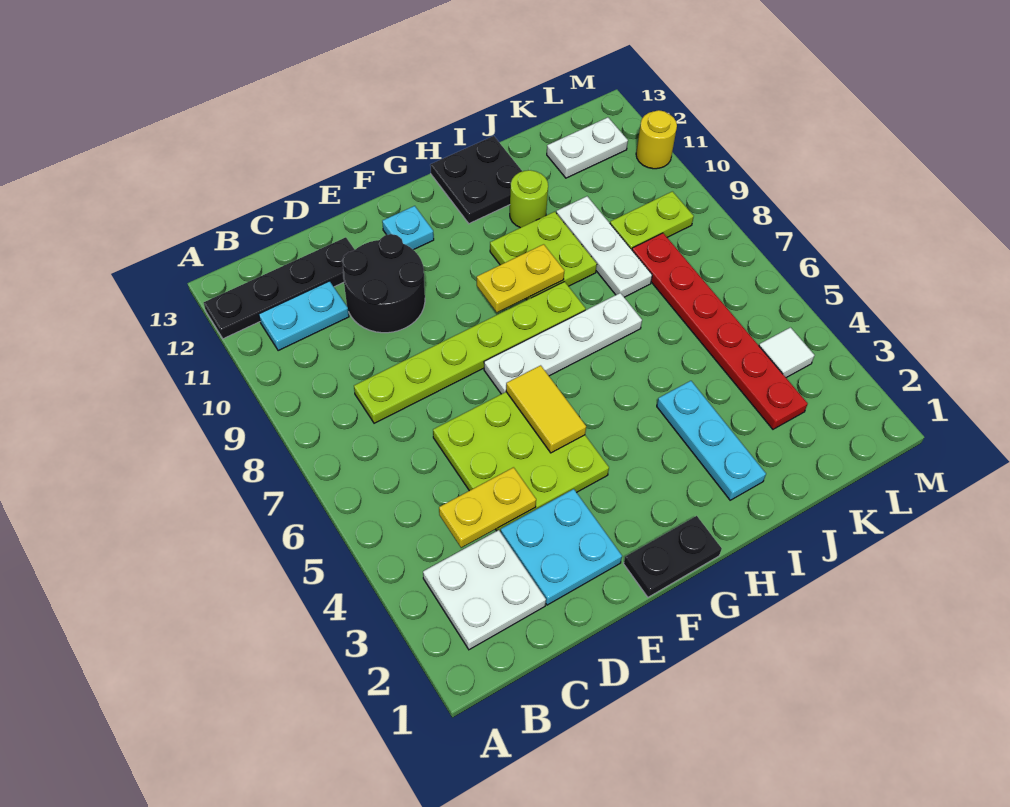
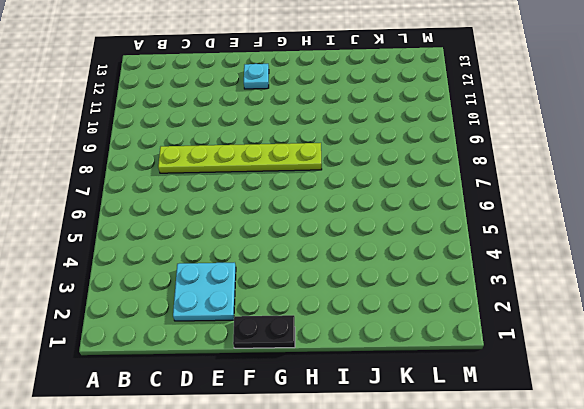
none -> black plate A12:D12 level 1
none -> white plate B2:C3 level 1
none -> cyan plate B11:C11 level 1

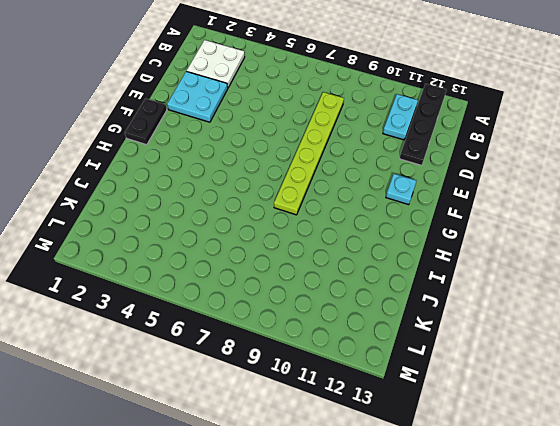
none -> lime plate D4:F6 level 1
none -> black round brick D10:E11 level 1
none -> white plate F7:I7 level 1

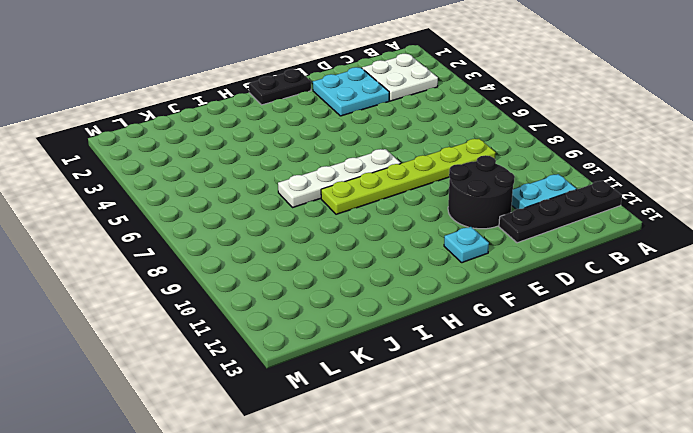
none -> lime plate D4:F6 level 1
none -> lime plate H9:I10 level 1
none -> black plate H12:I13 level 1

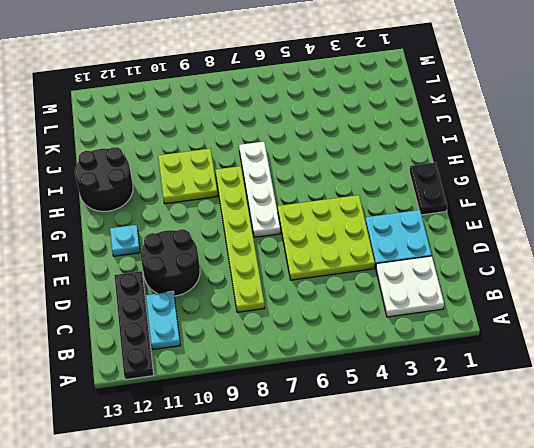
black round brick H12:I13 level 1 -> black plate H12:I13 level 1
none -> cyan plate I2:I4 level 1
none -> lime round brick I11 level 1
none -> white plate J8:J10 level 1

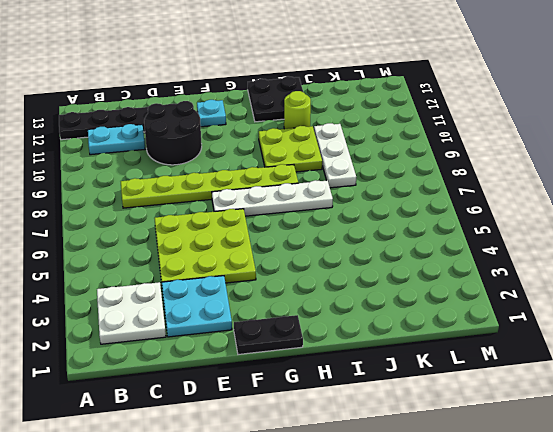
none -> cyan plate I2:I4 level 1
none -> red plate K3:K8 level 1
none -> lime plate K9:L9 level 1

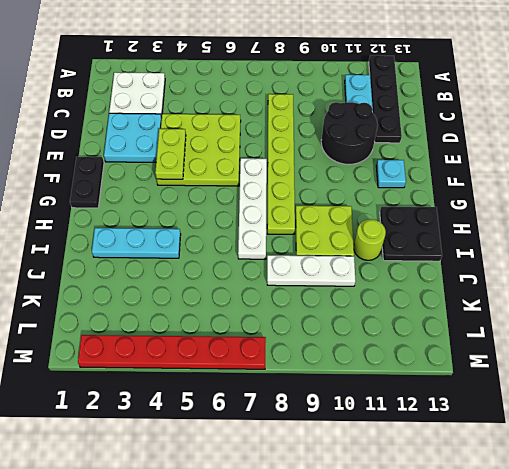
lime plate E4:F4 level 2 -> lime plate K9:L9 level 1
red plate M2:M7 level 1 -> red plate K3:K8 level 1
none -> white plate K12:L12 level 1
none -> white tile L4 level 1
none -> yellow round brick M11 level 1

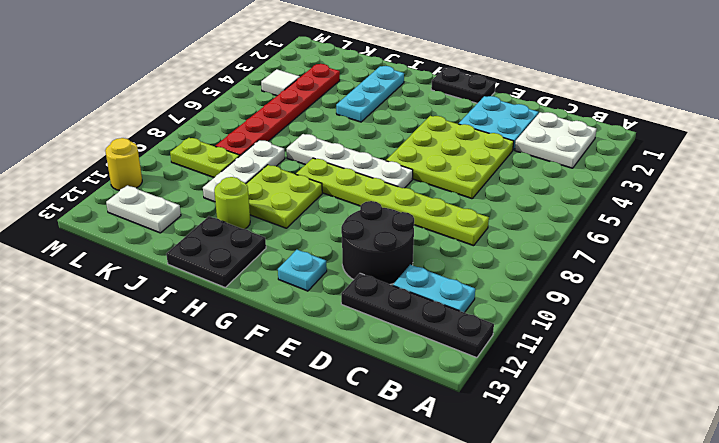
none -> yellow plate C4:D4 level 2
none -> yellow tile F5:F6 level 2
none -> yellow plate G9:H9 level 2

